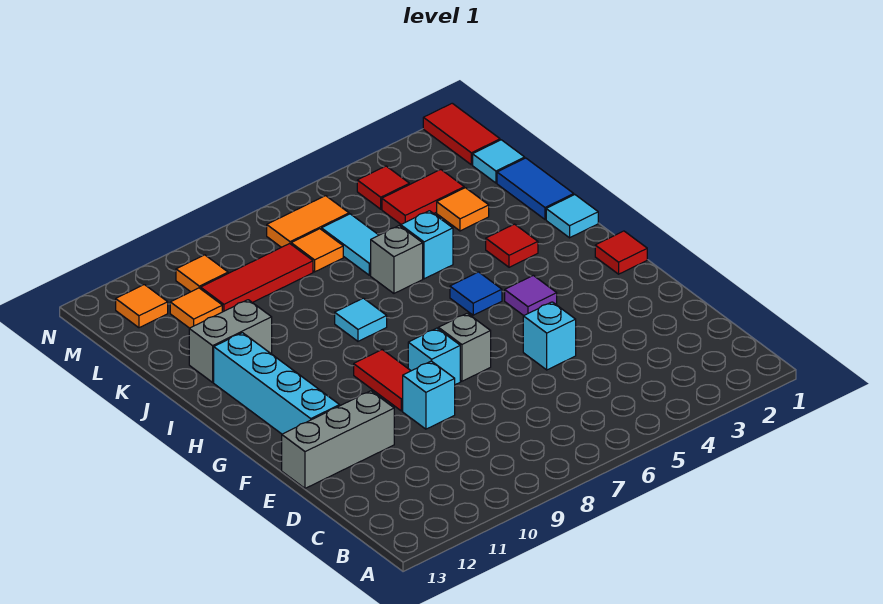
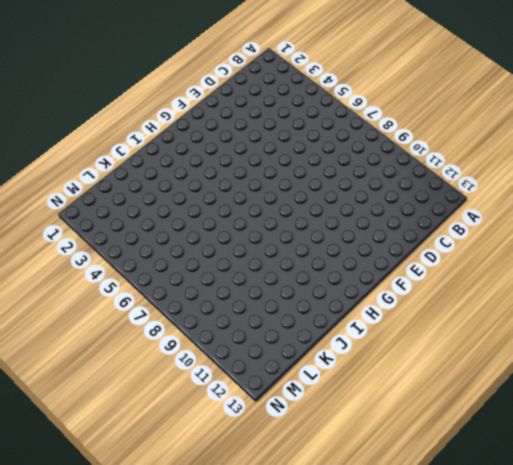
none -> cyan brick E5 level 1
none -> cyan brick E9 level 1
none -> grey brick E11:E13 level 1

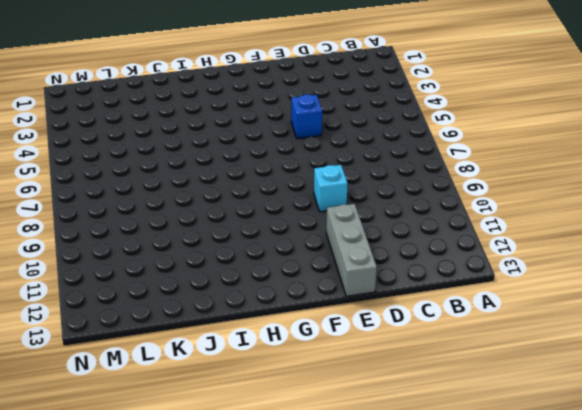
blue brick E5 level 1 -> cyan brick E5 level 1
none -> grey brick F7 level 1
none -> cyan brick F8 level 1
none -> red tile F9:G9 level 1

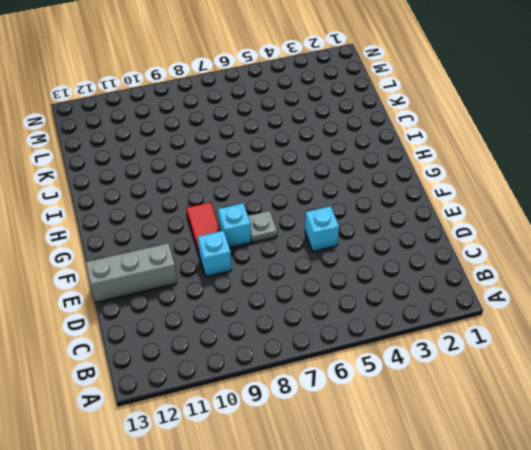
grey plate F7 level 1 -> grey brick F7 level 1
none -> cyan brick F12:I12 level 1
none -> red tile G1 level 1
none -> purple tile G4 level 1

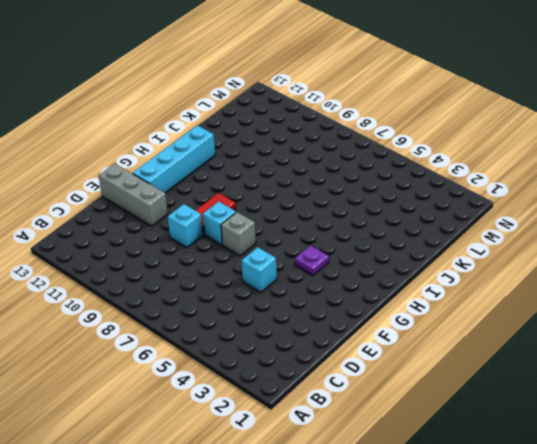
purple plate G4 level 1 -> purple tile G4 level 1
none -> red tile G1 level 1
none -> blue tile H5 level 1
none -> cyan tile I1 level 1

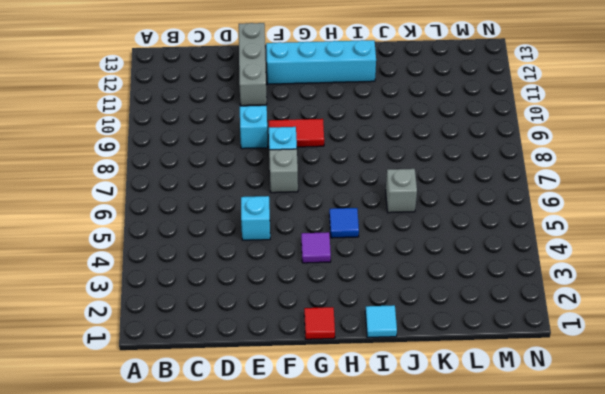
none -> red tile I3 level 1
none -> cyan tile I8 level 1
none -> blue tile J1:K1 level 1

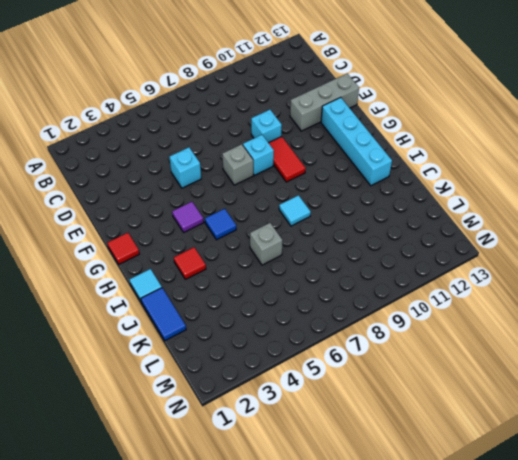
none -> cyan brick J5 level 1
none -> grey brick J11:J12 level 1
none -> orange tile K3 level 1

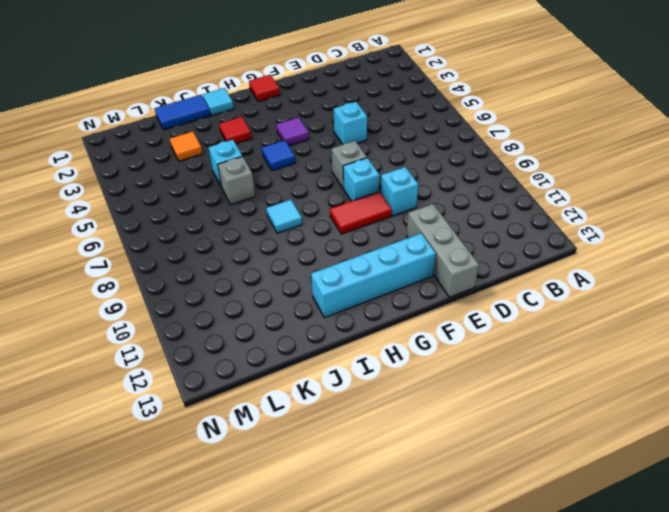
none -> grey brick J11:J12 level 1
none -> cyan tile K6:L6 level 1
none -> cyan tile L1 level 1

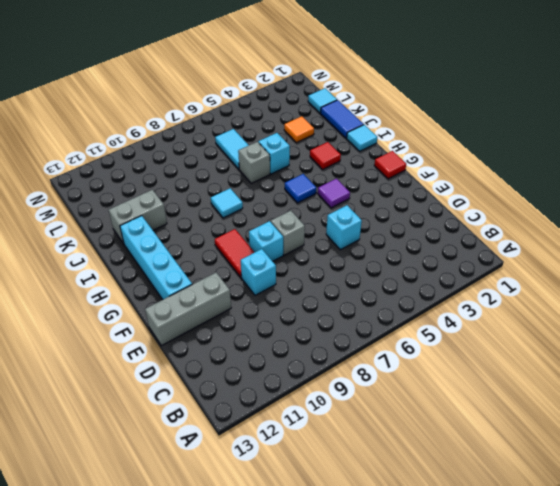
none -> red tile L3:L4 level 1
none -> orange tile L7 level 1
none -> red tile L8:L10 level 1

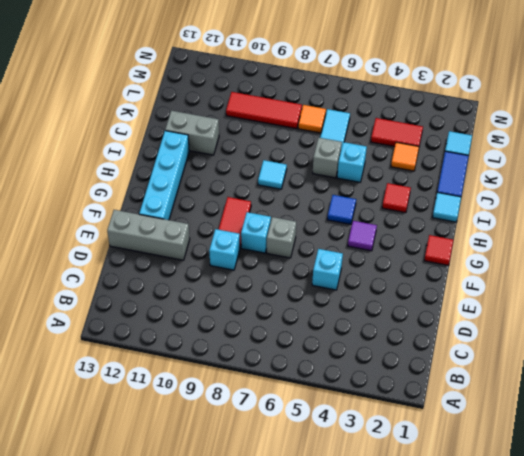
none -> orange tile L11 level 1
none -> red tile M1:N1 level 1
none -> red tile M4 level 1

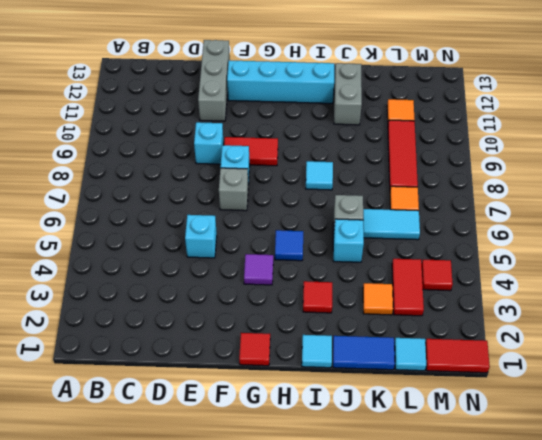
none -> orange tile M6:M7 level 1
none -> orange tile M10 level 1
none -> orange tile M12 level 1

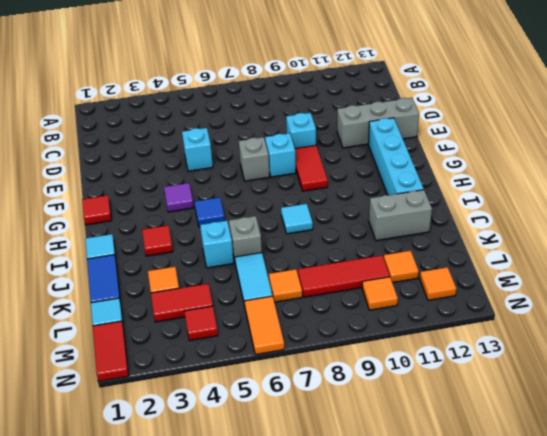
orange tile M6:N6 level 1 -> orange tile M6:M7 level 1

